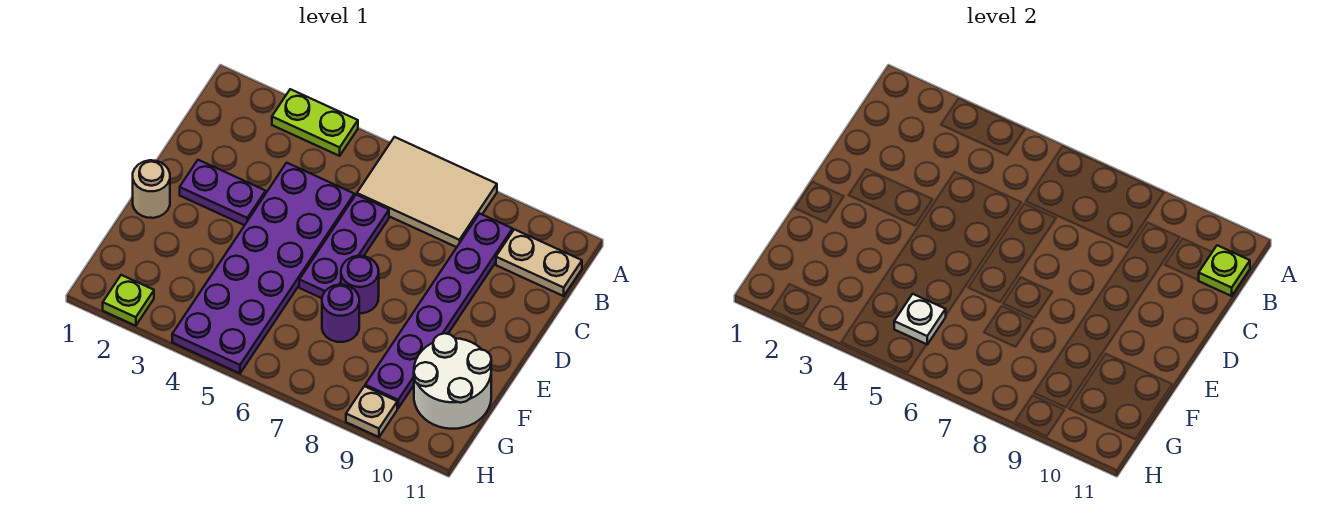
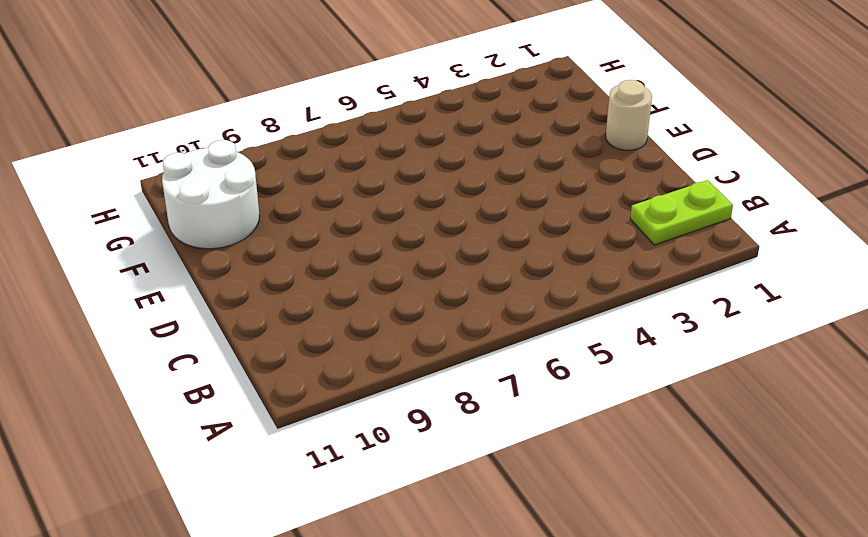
lime plate B1:B2 level 1 -> lime plate A3:A4 level 1
none -> tan tile A6:B8 level 1
none -> purple plate B9:G9 level 1
none -> tan plate B10:B11 level 1

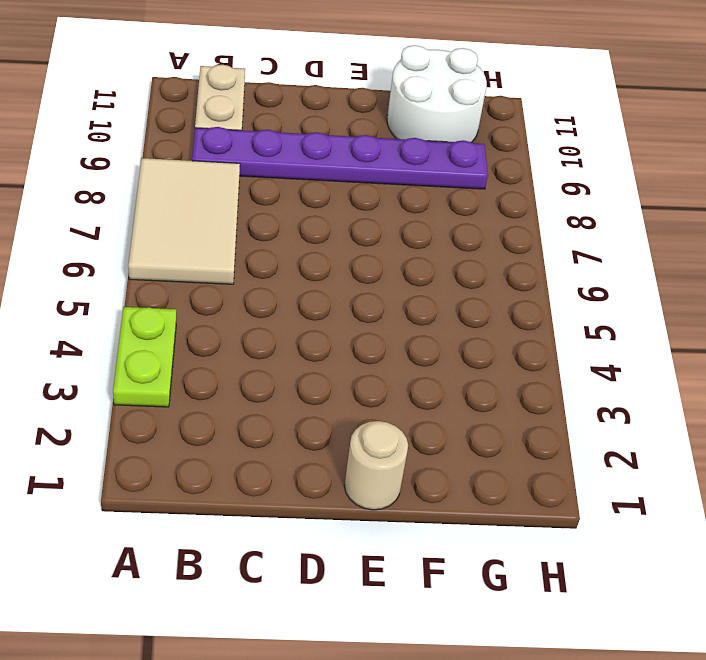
none -> purple plate C4:H5 level 1
none -> purple plate C6:E6 level 1
none -> purple plate D2:D3 level 1

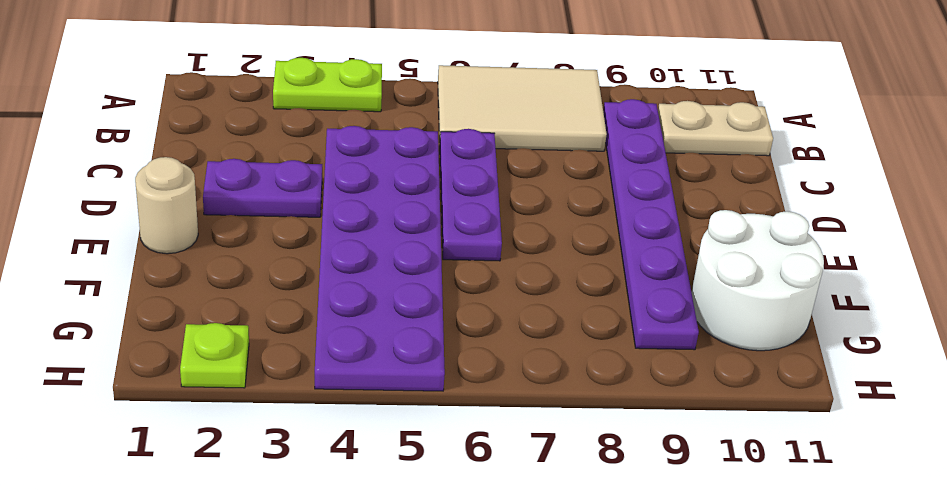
none -> purple round brick E7 level 1
none -> purple round brick F7 level 1
none -> tan plate H9 level 1

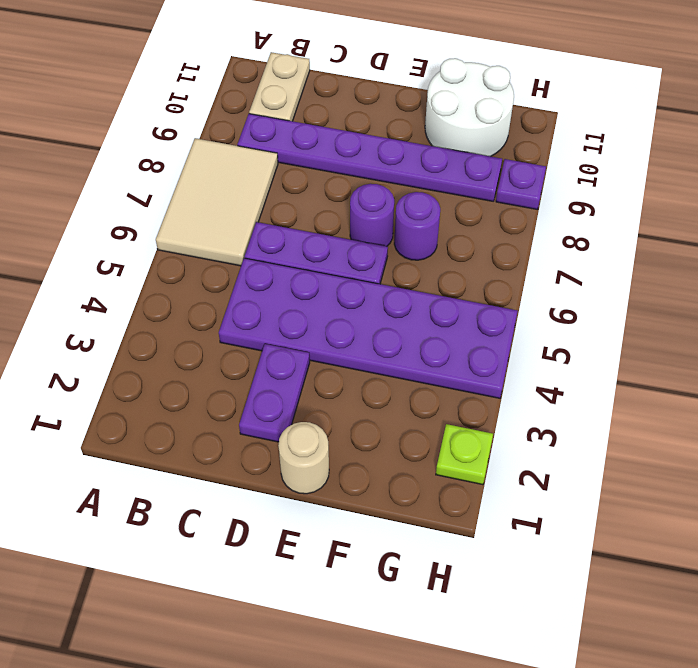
purple plate H9 level 1 -> tan plate H9 level 1
none -> lime plate A3:A4 level 1
none -> lime plate B11 level 2
none -> white plate G5 level 2

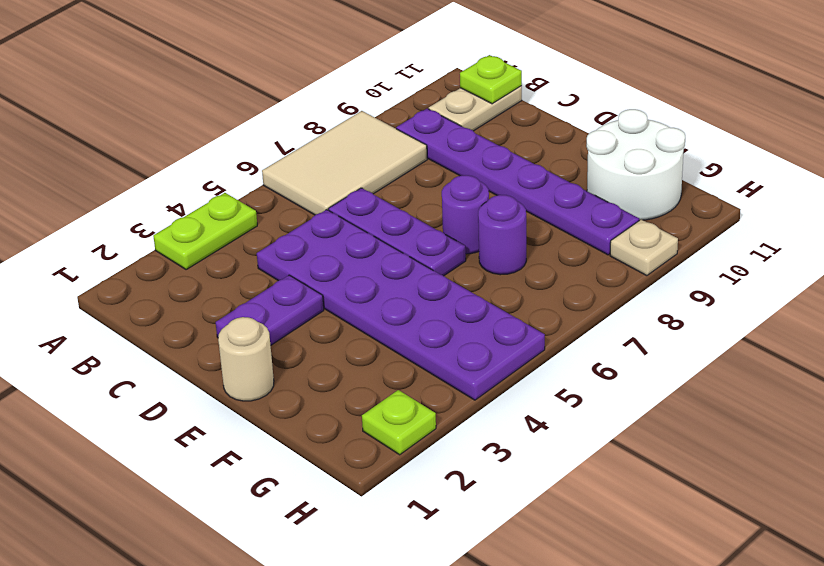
none -> white plate G5 level 2

